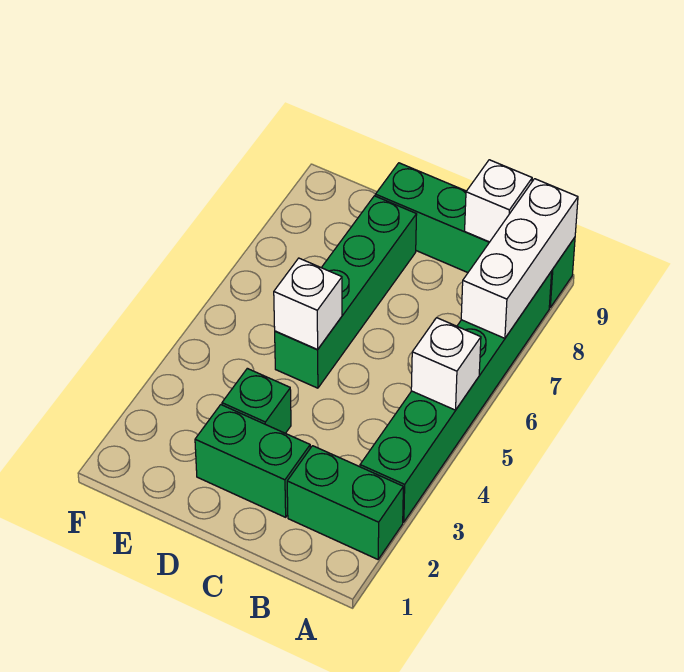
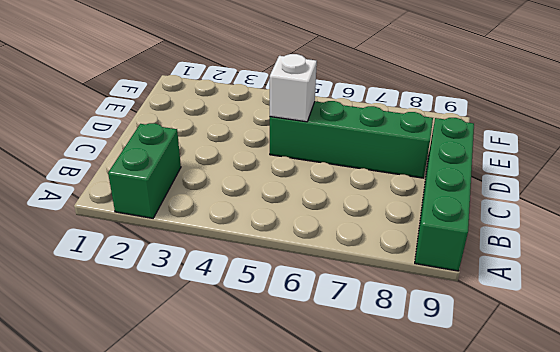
none -> green brick A3:A8 level 1
none -> green brick C2:D2 level 1

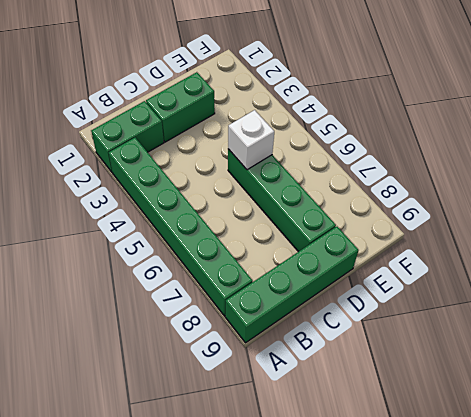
none -> green brick D3 level 1
none -> white brick A5 level 2

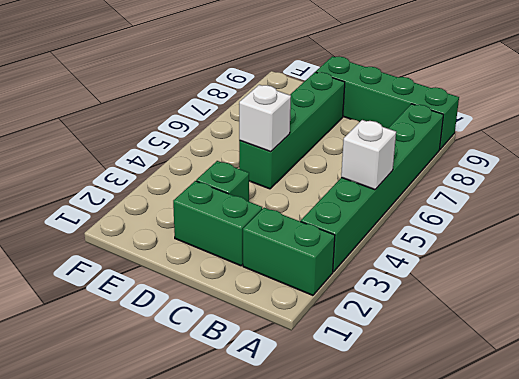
none -> white brick A7:A9 level 2
none -> white brick B9 level 2

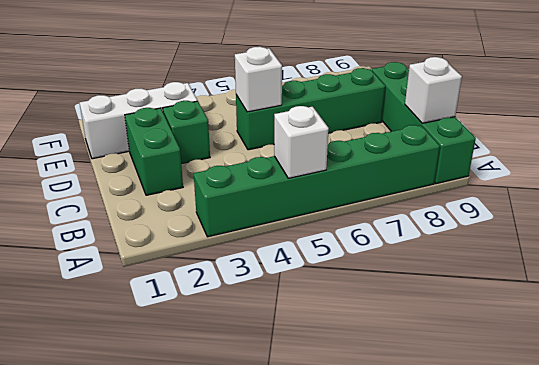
white brick E1:E3 level 1 -> white brick A7:A9 level 2
none -> green brick A2:B2 level 1

